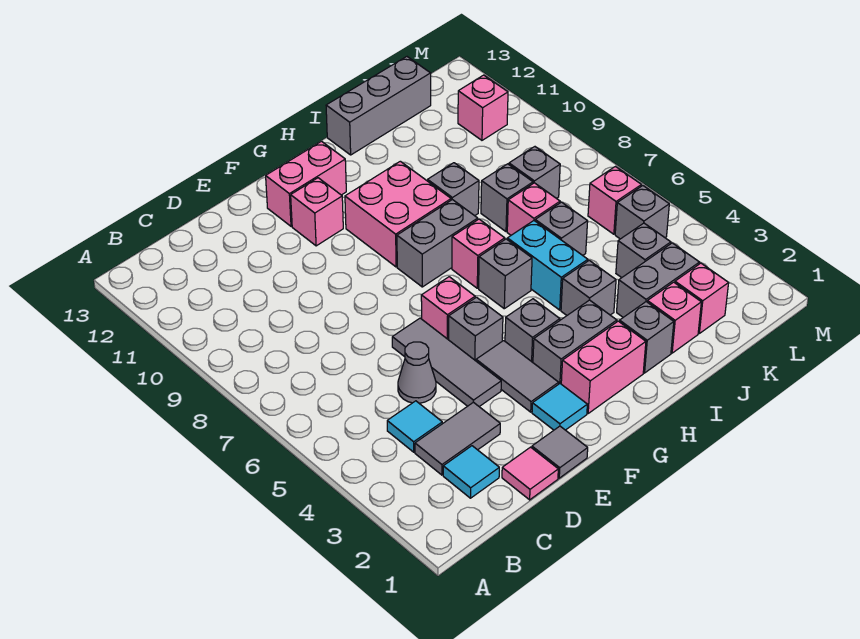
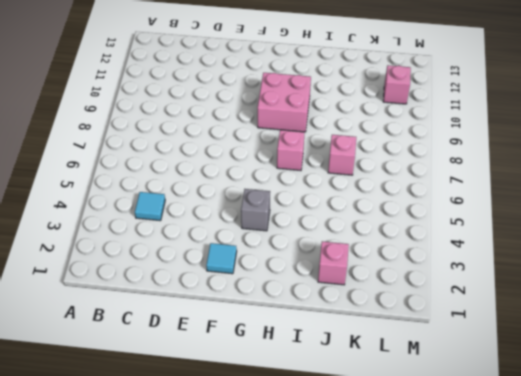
none -> cyan tile C2 level 1
none -> grey tile C3:D3 level 1
none -> pink tile D1 level 1
none -> grey cone D5 level 1

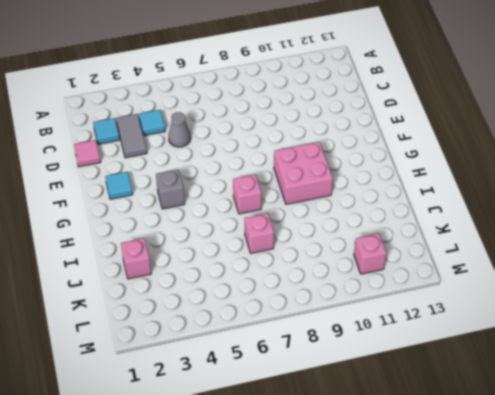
none -> grey tile E1 level 1
none -> grey tile E4:E6 level 1
none -> grey tile F3:F4 level 1
none -> grey brick F5 level 1

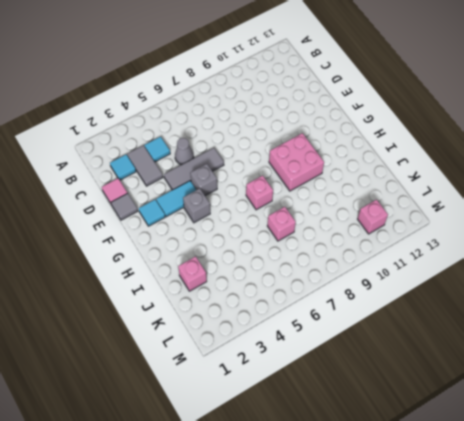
cyan tile F3:F4 level 1 -> grey tile F3:F4 level 1
none -> pink brick F6 level 1
none -> pink brick F11 level 1
none -> pink brick F12:G12 level 1
none -> pink brick G2:H2 level 1

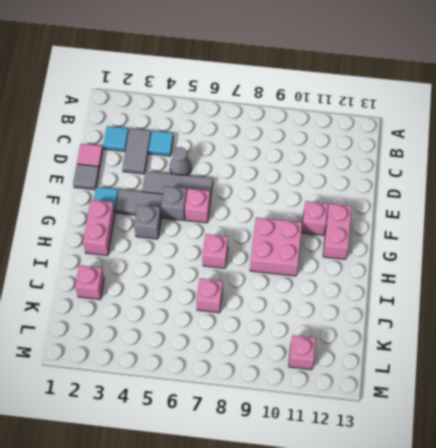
none -> grey brick G3:H3 level 1
none -> grey brick G8:H8 level 1
none -> grey brick H6 level 1
none -> grey brick I2 level 1

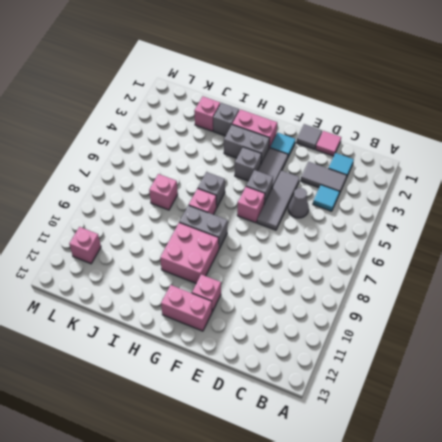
none -> grey brick I4 level 1
none -> cyan brick I5:I6 level 1
none -> grey brick I9 level 1
none -> grey brick I13:K13 level 1

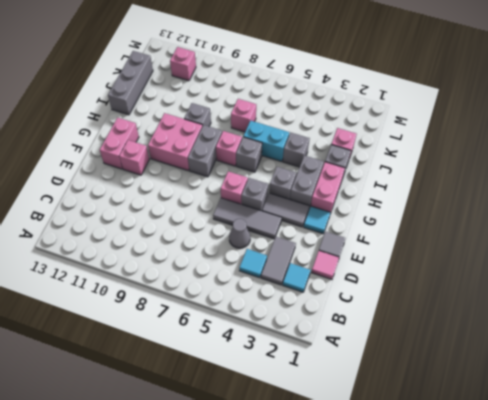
none -> grey brick J3:K3 level 1
none -> grey brick J6 level 1
none -> grey brick J8 level 1
none -> pink brick K2 level 1

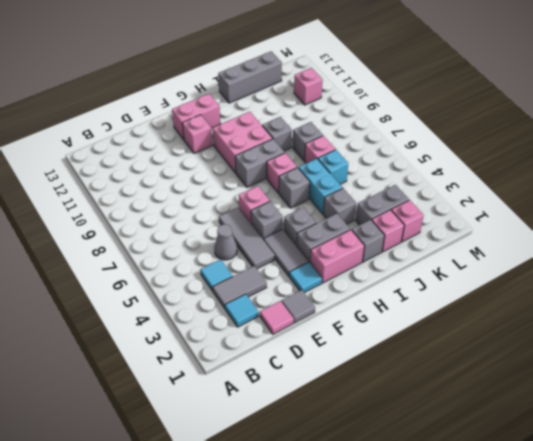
cyan brick J6 level 1 -> grey brick J6 level 1
none -> grey brick K4 level 1
none -> grey brick K8 level 1
none -> grey brick L5 level 1
none -> pink brick L6 level 1

